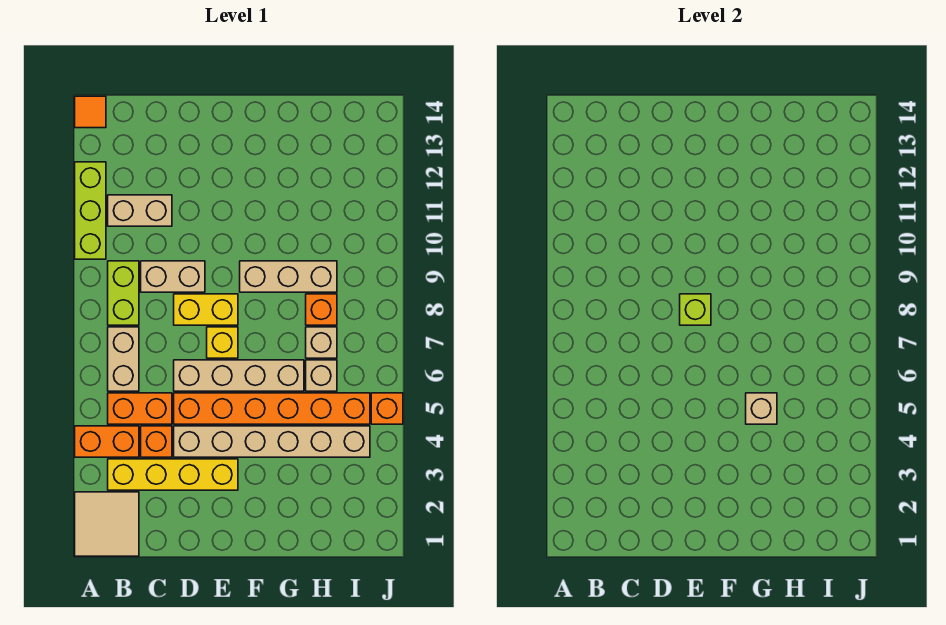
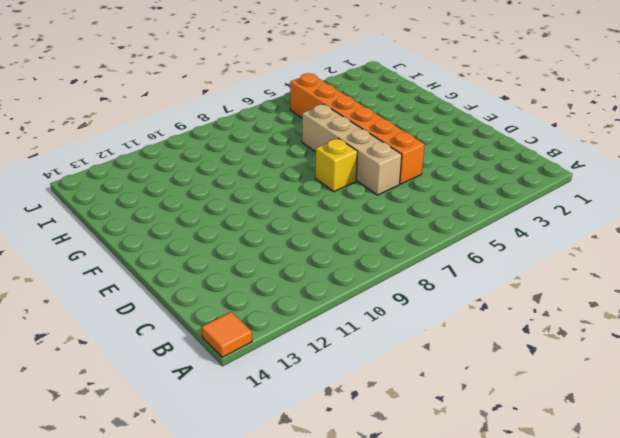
none -> tan tile A1:B2 level 1
none -> orange brick A4:B4 level 1
none -> lime brick A10:A12 level 1

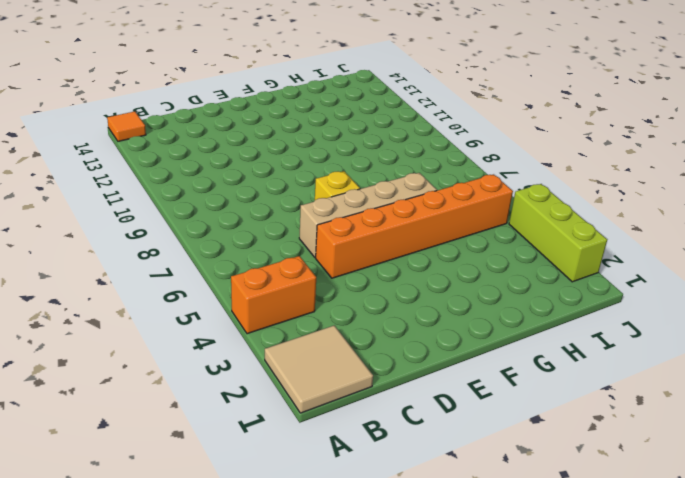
lime brick J2:J4 level 1 -> lime brick A10:A12 level 1
none -> yellow brick B3:E3 level 1
none -> orange brick B5:C5 level 1
none -> tan brick B6:B7 level 1

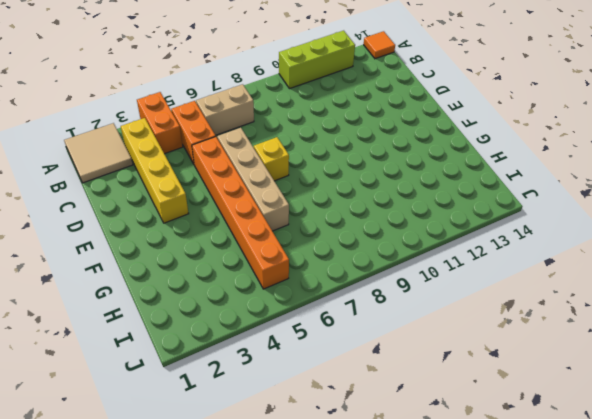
none -> lime brick B8:B9 level 1
none -> tan brick B11:C11 level 1
none -> orange brick C4 level 1

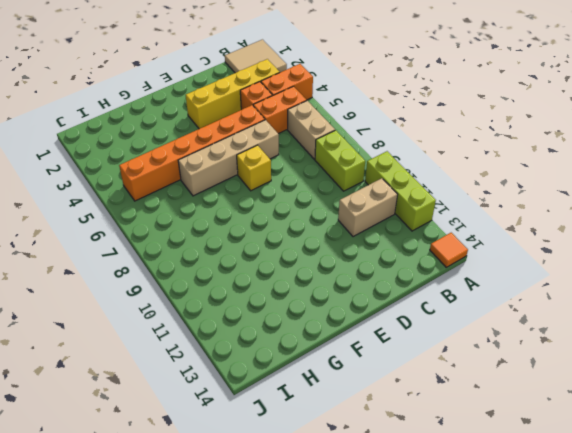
none -> tan brick C9:D9 level 1
none -> tan brick D4:I4 level 1
none -> yellow brick D8:E8 level 1

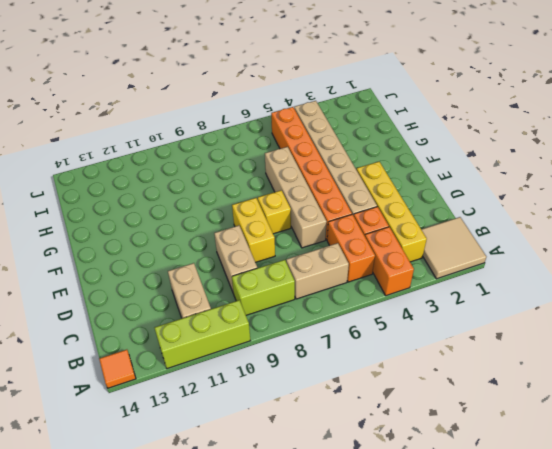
none -> tan brick F9:H9 level 1
none -> tan brick H6 level 1
none -> tan brick H7 level 1

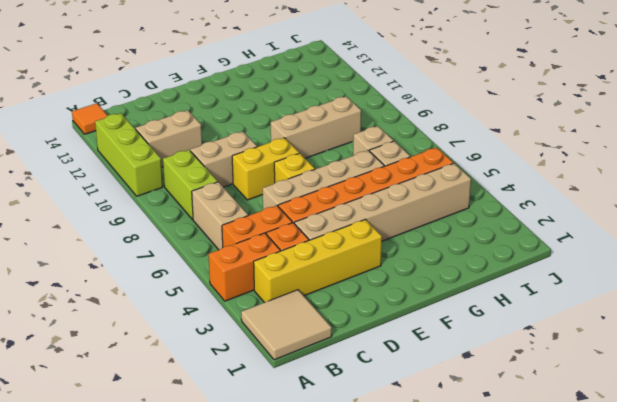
none -> orange brick H8 level 1
none -> orange brick J5 level 1
none -> lime brick E8 level 2

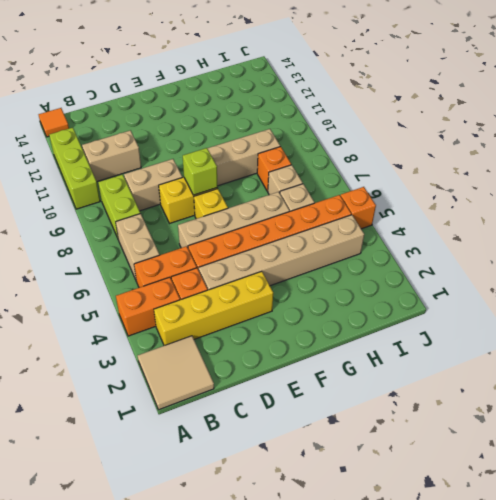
none -> tan brick G5 level 2

